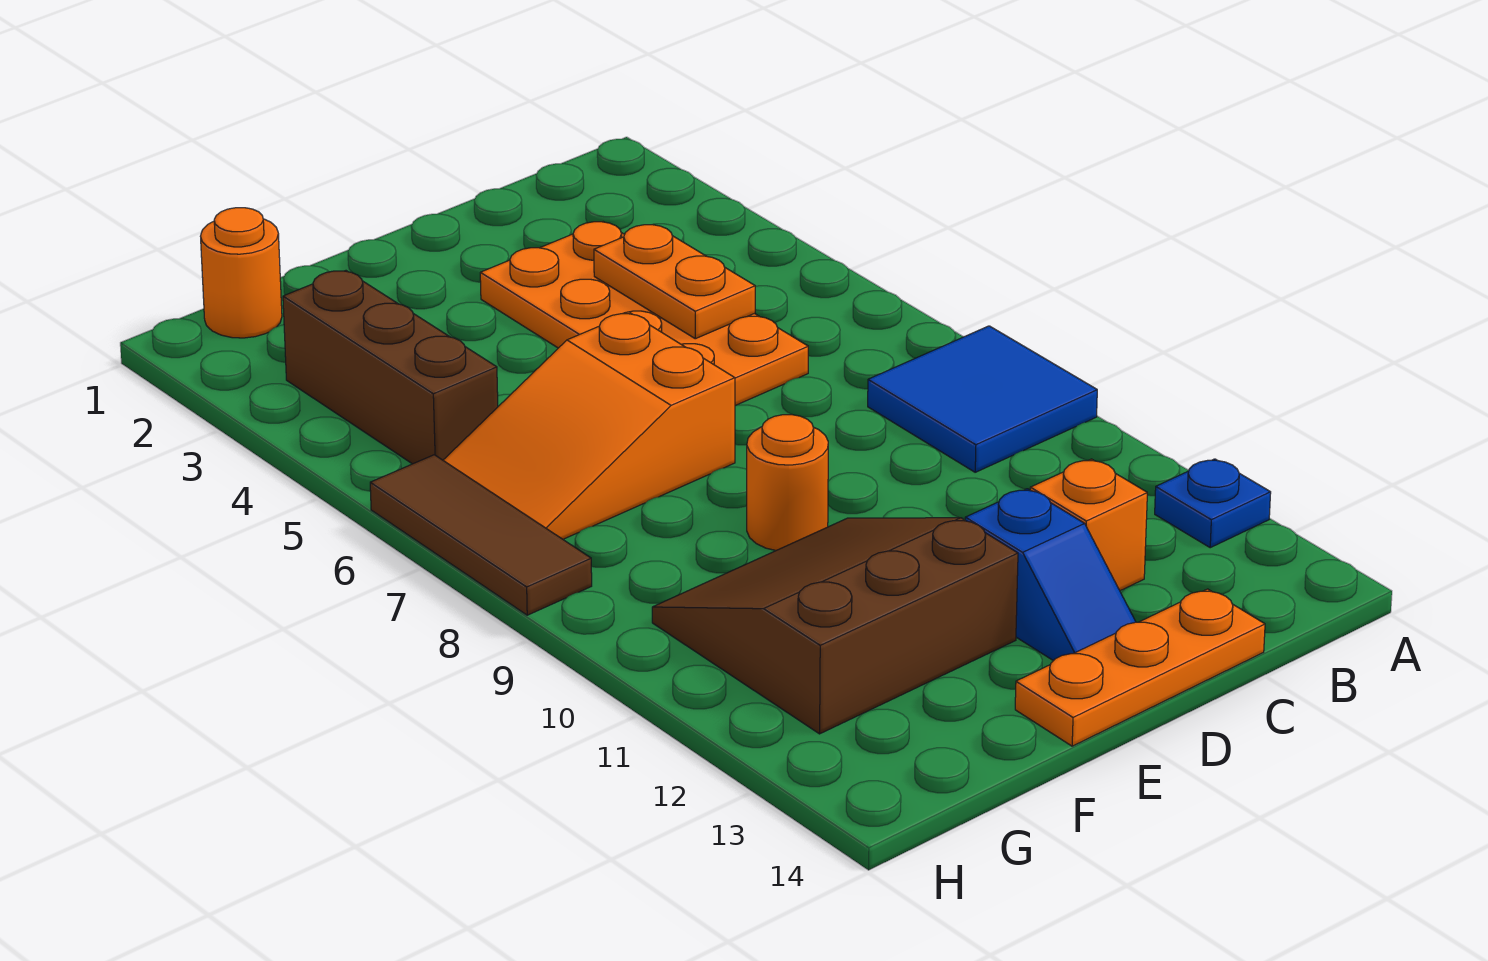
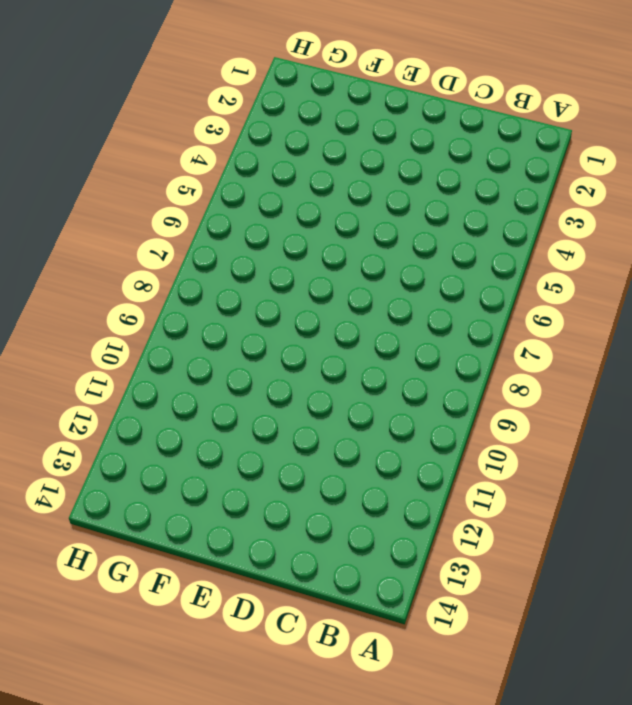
none -> blue tile A8:B9 level 1
none -> blue plate A12 level 1
none -> orange plate C3:D6 level 1

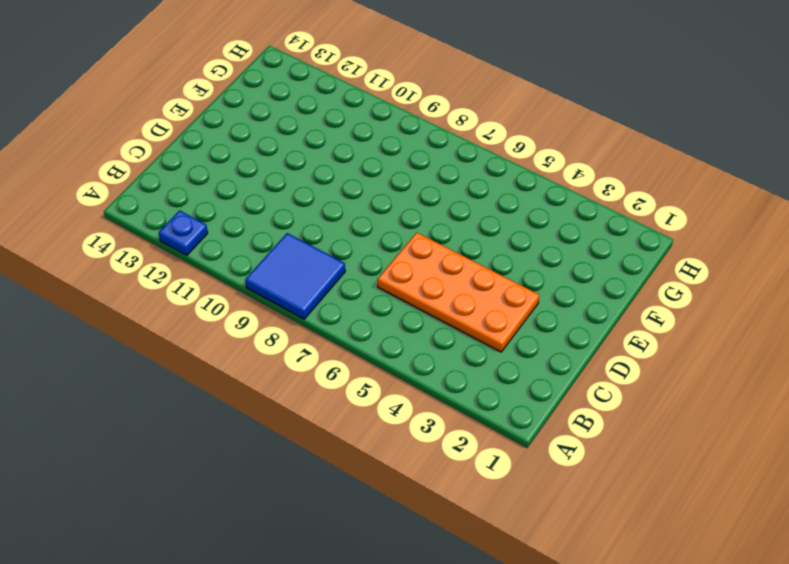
none -> orange brick C12 level 1
none -> orange plate C14:E14 level 1
none -> blue slope D12:D13 level 1 top 12

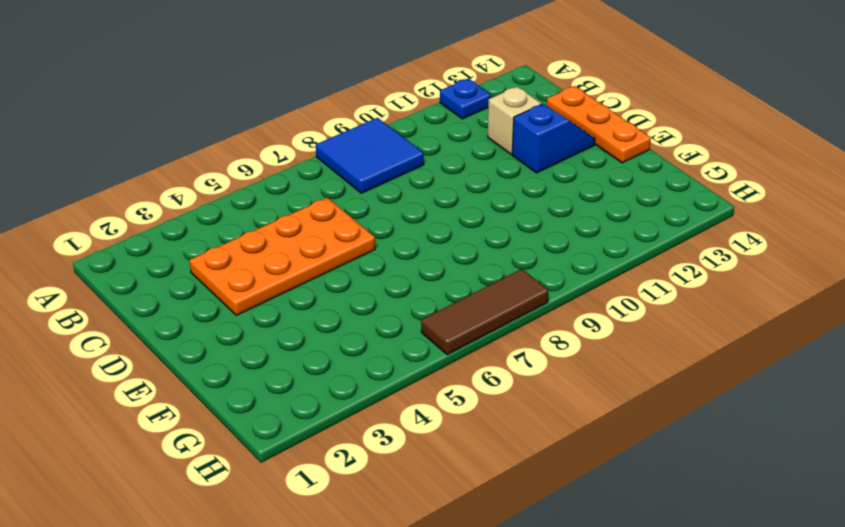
tan brick C12 level 1 -> orange brick C12 level 1
none -> orange slope E6:G7 level 1 top E
none -> orange round brick E9 level 1
none -> brown slope E10:G12 level 1 top 12

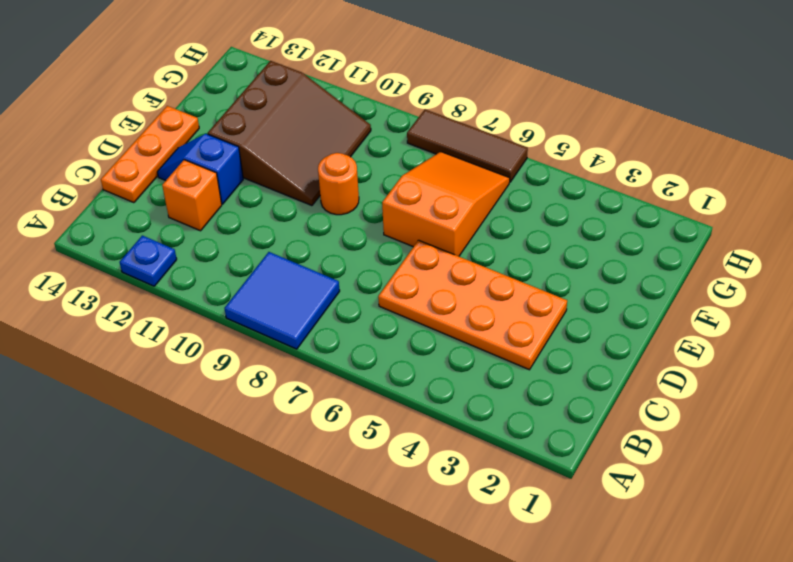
none -> orange round brick G1 level 1
none -> brown brick G3:G5 level 1
none -> orange plate C4:C5 level 2

